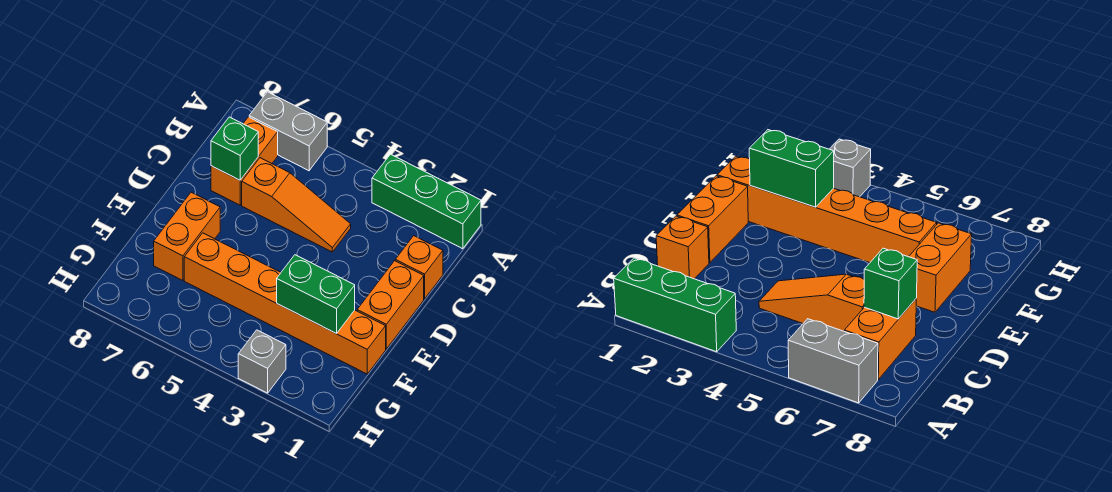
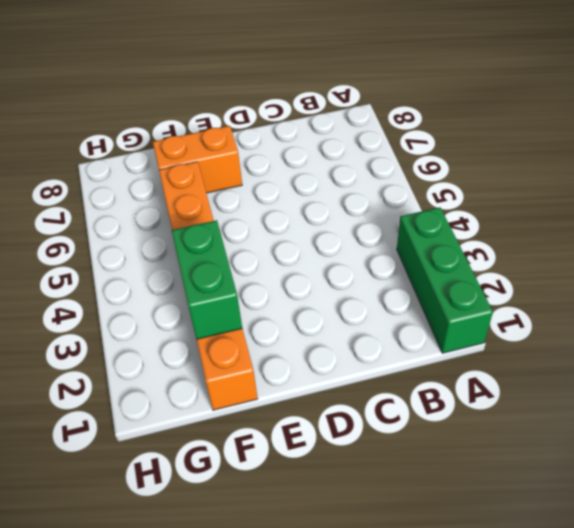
none -> grey brick A6:A7 level 1
none -> orange brick B7:C7 level 1

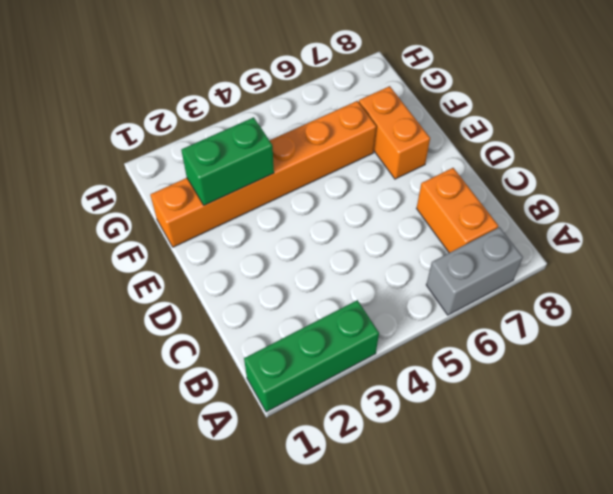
none -> orange brick C1 level 1
none -> orange slope C4:C6 level 1 top 6

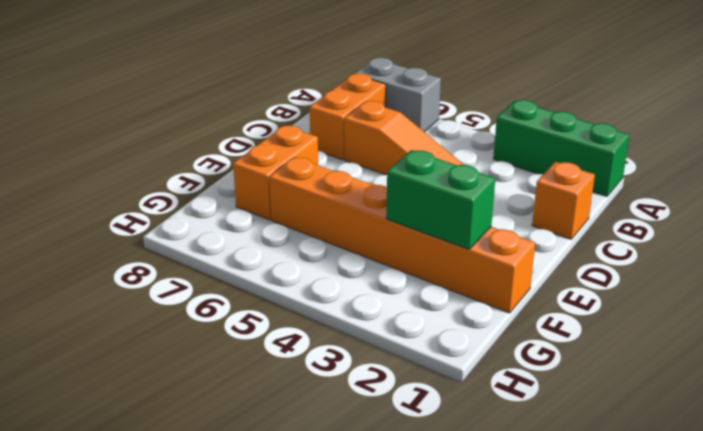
none -> orange brick D1:E1 level 1
none -> grey brick H3 level 1

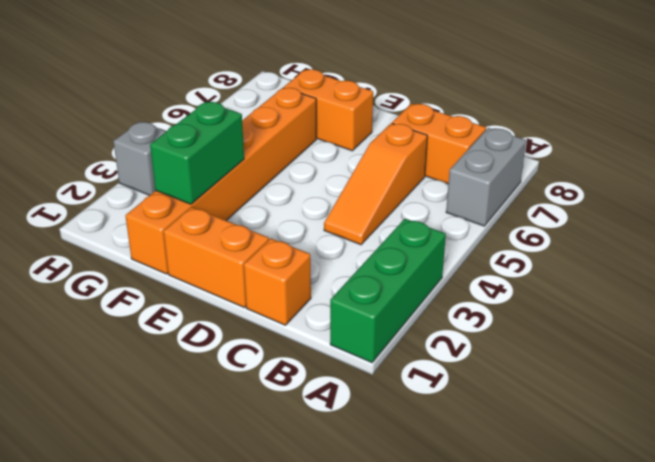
none -> green brick C7 level 2

